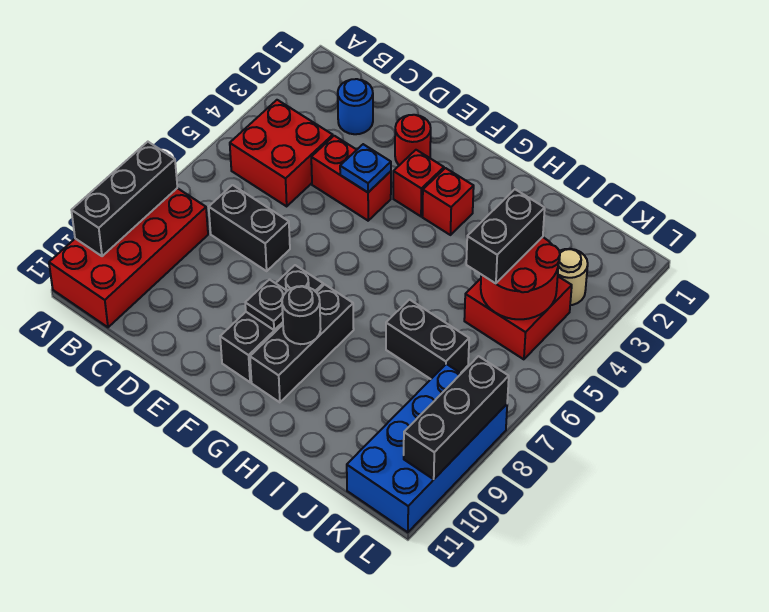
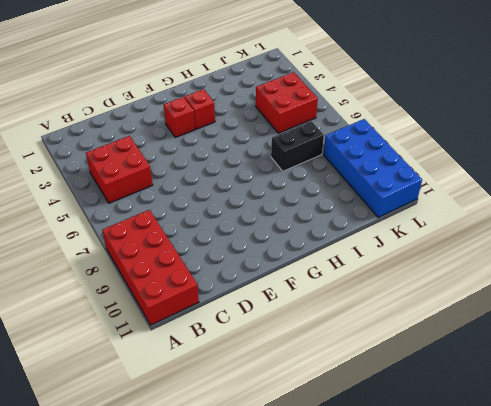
none -> blue round brick C2 level 1
none -> black brick C7:D7 level 1
none -> red brick D4:E4 level 1

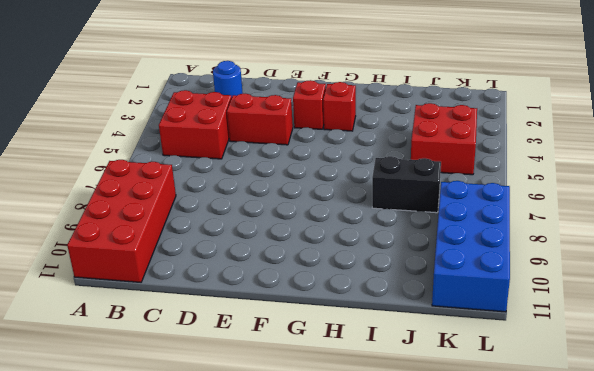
none -> black brick C7:D7 level 1
none -> red round brick E2 level 1
none -> black brick F8:F10 level 1

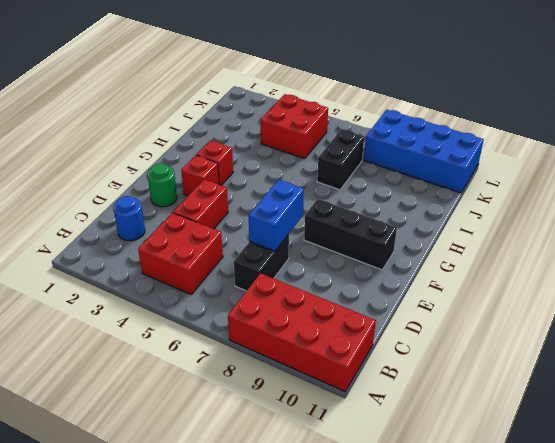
blue brick D7:E7 level 2 -> none
green round brick E2 level 1 -> red round brick E2 level 1
none -> black brick G8:G10 level 1
none -> tan round brick K3 level 1
none -> black brick A8:A10 level 2

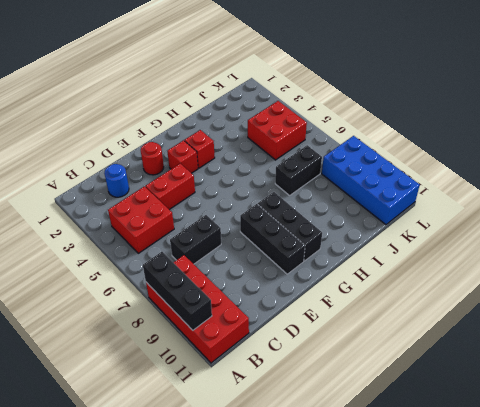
none -> tan round brick K3 level 1
none -> blue plate E4 level 2
none -> black plate F9 level 2

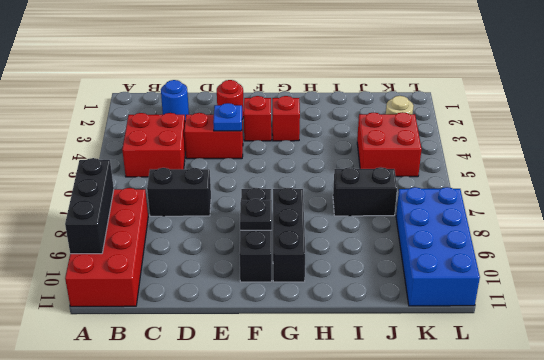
none -> black round brick G9 level 2
none -> red round brick J4:K5 level 2
none -> black brick L8:L10 level 2

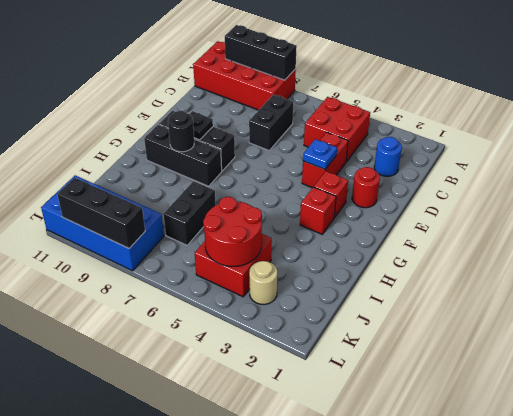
none -> black brick J4:J5 level 3

